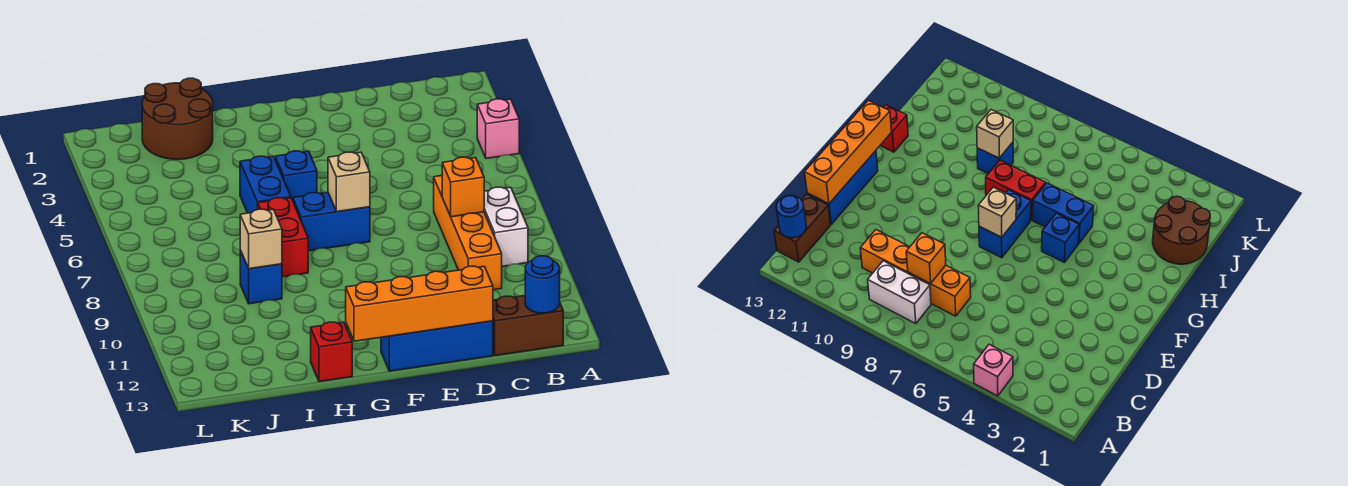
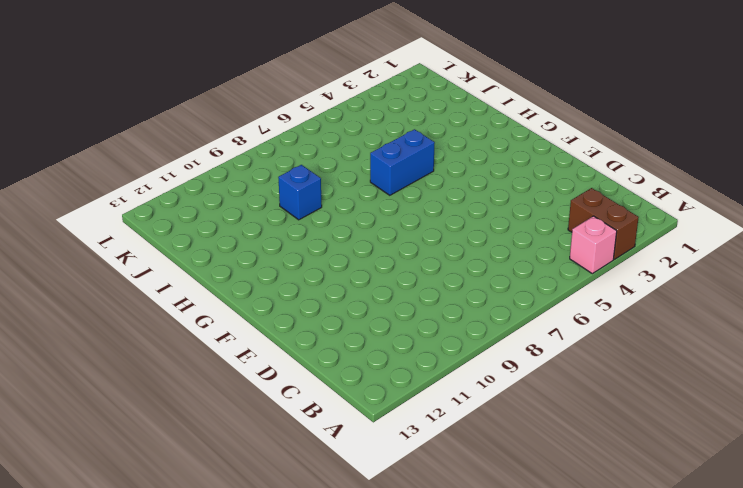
brown brick A3:B3 level 1 -> brown brick B13:C13 level 1
none -> white brick B8:B9 level 1
none -> orange brick C7:C10 level 1
none -> blue brick D13:F13 level 1

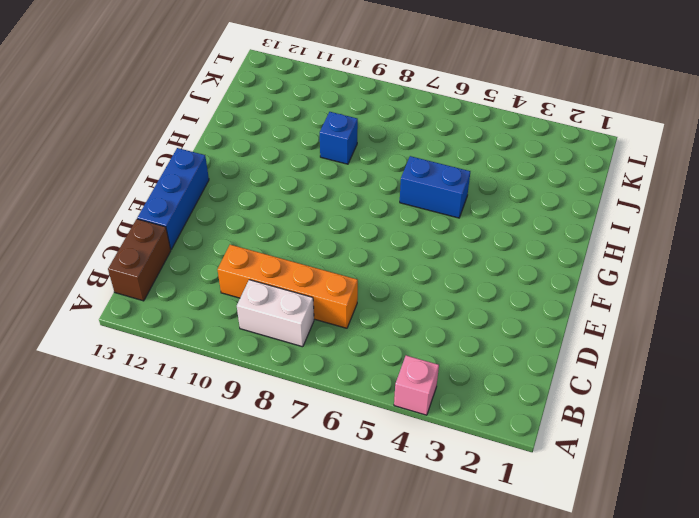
none -> blue brick F7:G7 level 1
none -> blue brick G5 level 1
none -> red brick H7:H8 level 1

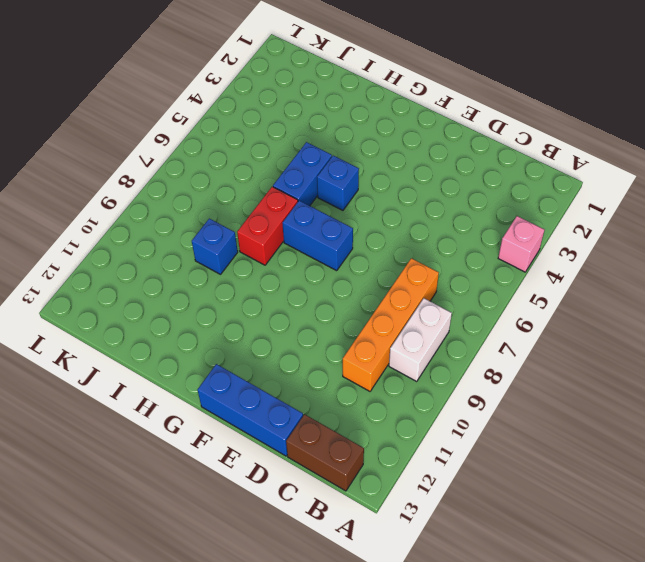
none -> red brick H13 level 1
none -> brown round brick I1:J2 level 1
none -> blue round brick B13 level 2

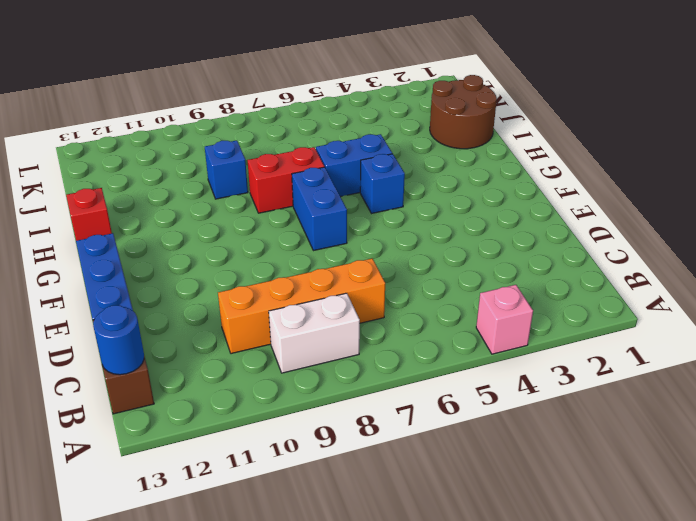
none -> orange brick C8 level 2
none -> orange brick D13:G13 level 2
none -> tan brick F7 level 2

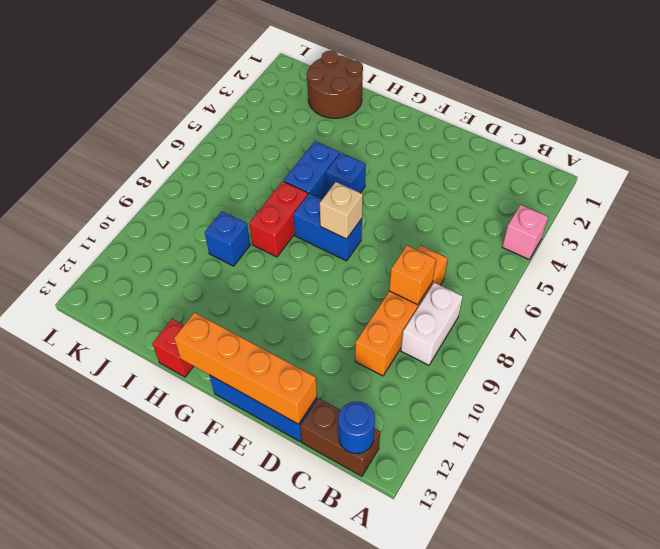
none -> tan brick I9 level 2

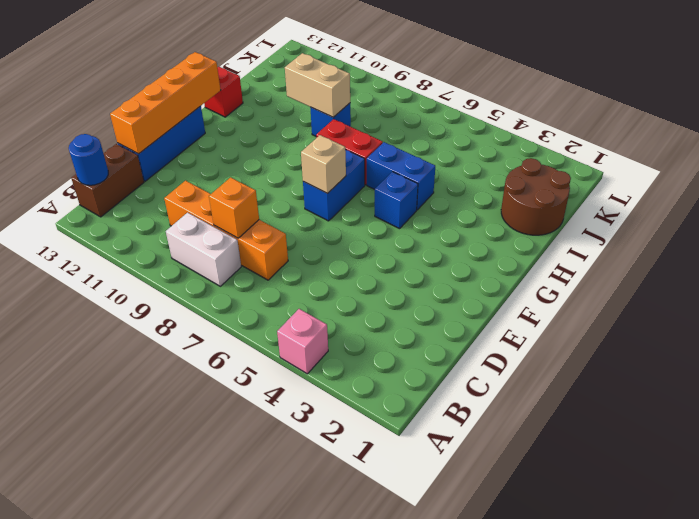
tan brick I9:I10 level 2 -> tan brick I9 level 2

